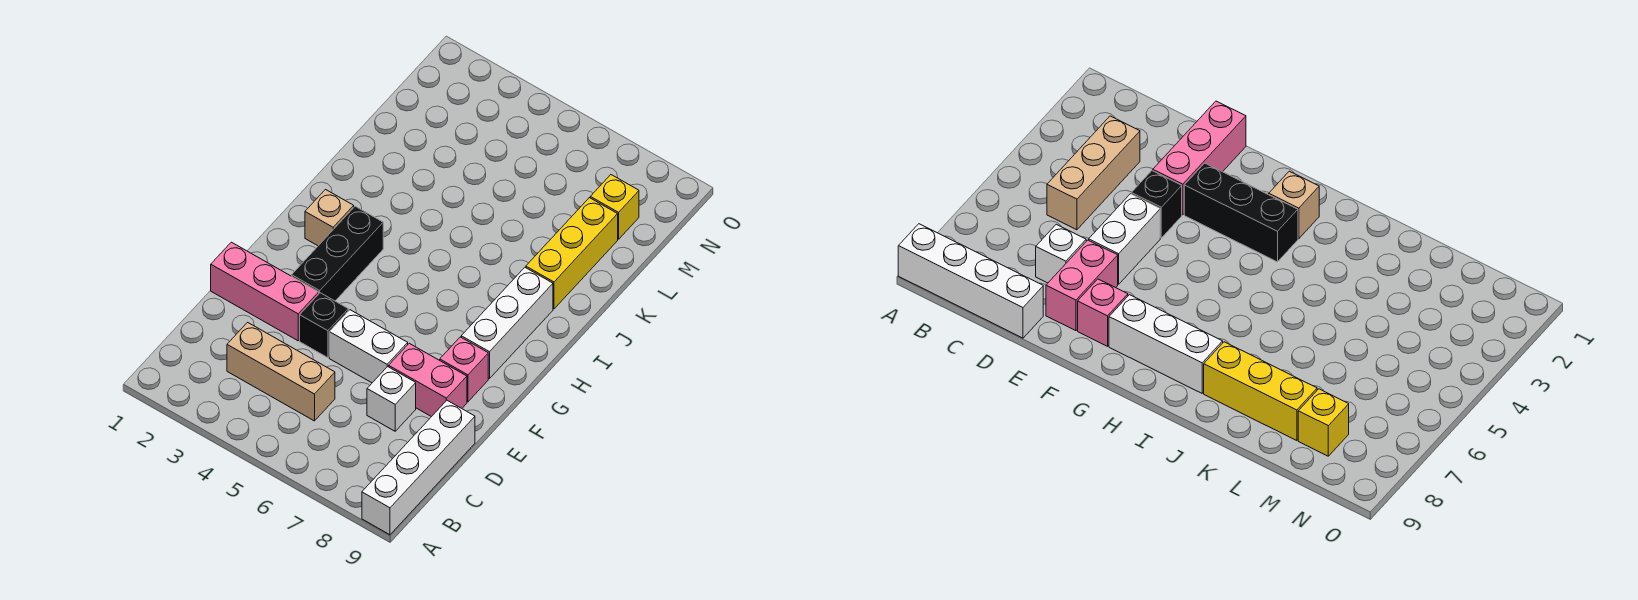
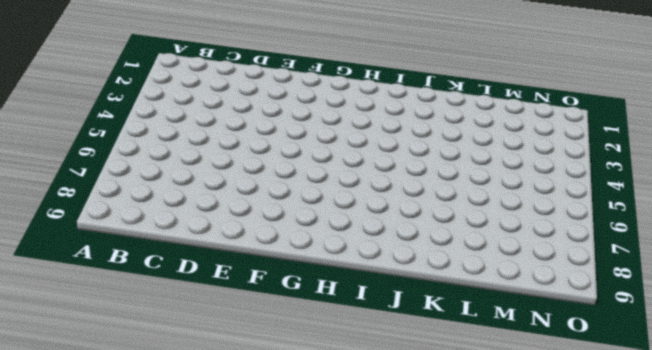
none -> white brick A9:D9 level 1
none -> tan brick C3:C5 level 1
none -> white brick D7 level 1

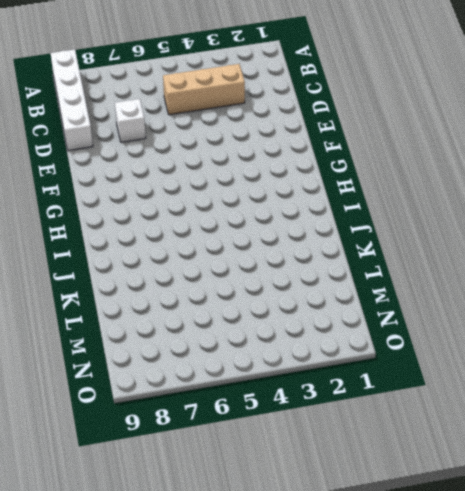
none -> pink brick E1:E3 level 1
none -> black brick E4 level 1
none -> white brick E5:E6 level 1

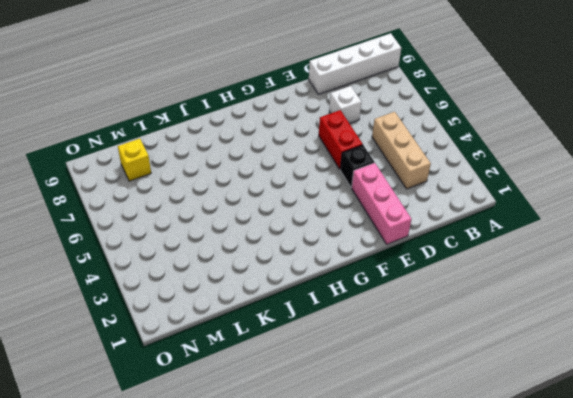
red brick E5:E6 level 1 -> white brick E5:E6 level 1
none -> pink brick E7:E8 level 1
none -> black brick F3:H3 level 1
none -> pink brick F8 level 1

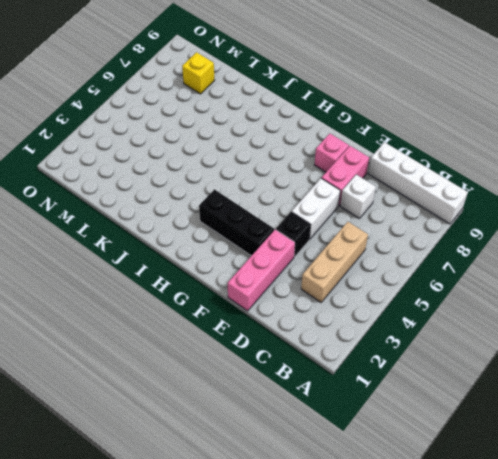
none -> white brick G8:I8 level 1
none -> tan brick H2 level 1
none -> yellow brick J8:L8 level 1

